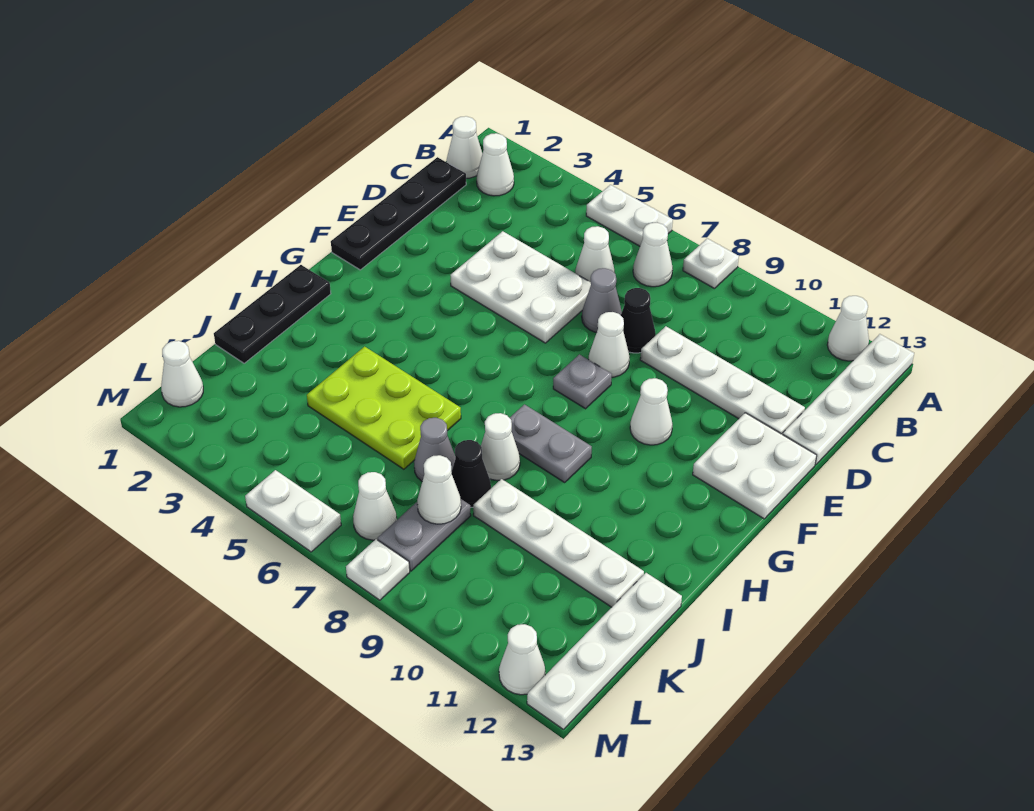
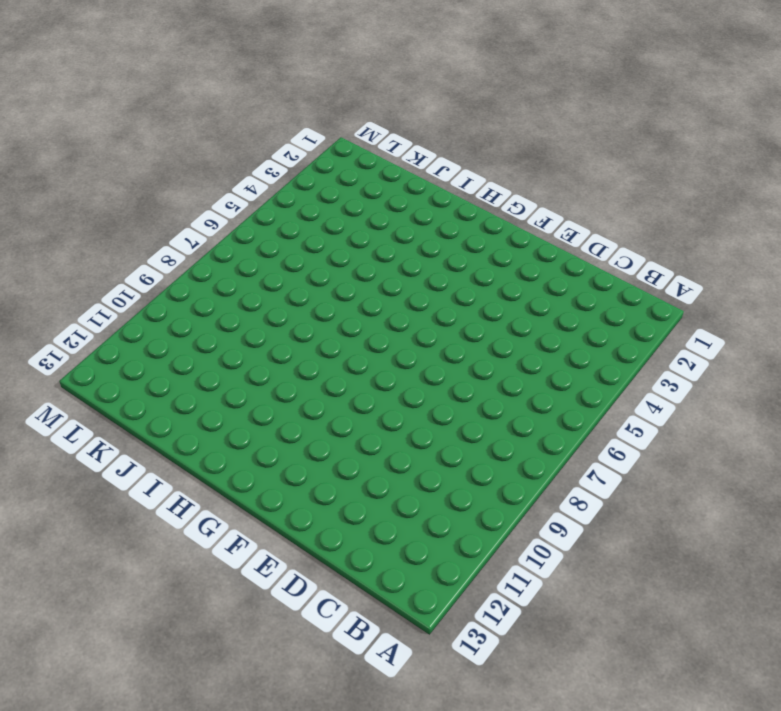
none -> white plate A5:A6 level 1
none -> white plate A8 level 1
none -> white cone A12 level 1
none -> white plate A13:D13 level 1

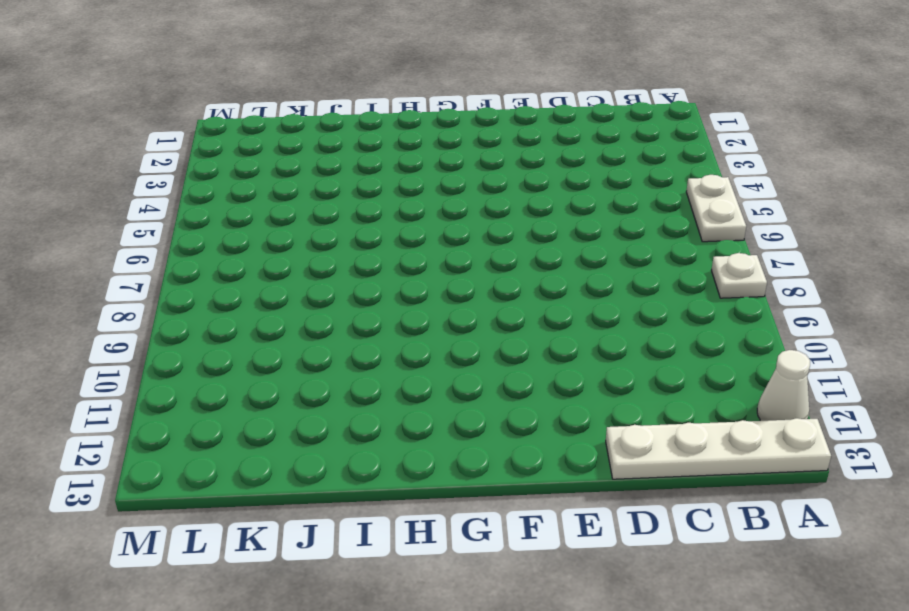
none -> white cone B1 level 1
none -> white cone B2 level 1
none -> white cone B7 level 1
none -> black plate C1:F1 level 1

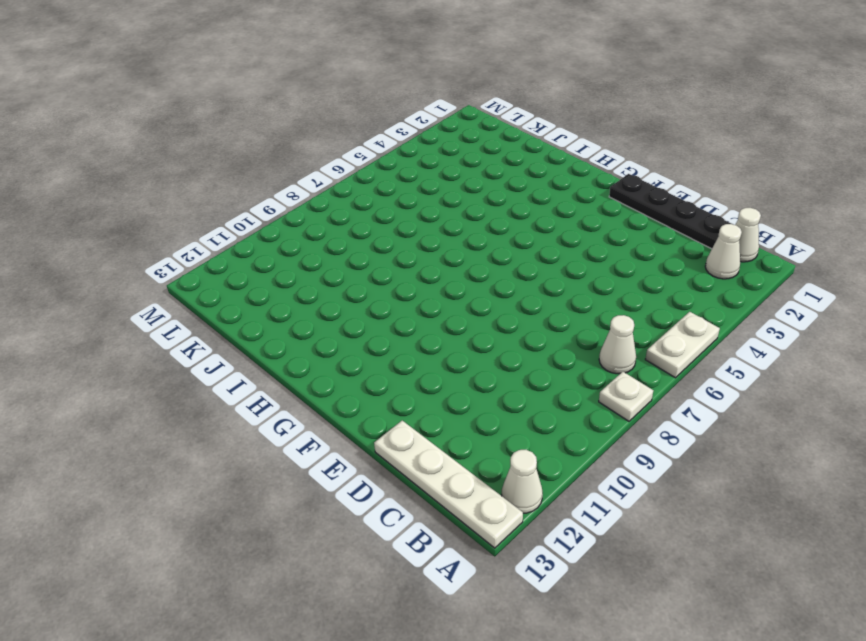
none -> white cone C6 level 1
none -> white plate D4:E6 level 1
none -> grey cone D7 level 1
none -> black cone D8 level 1

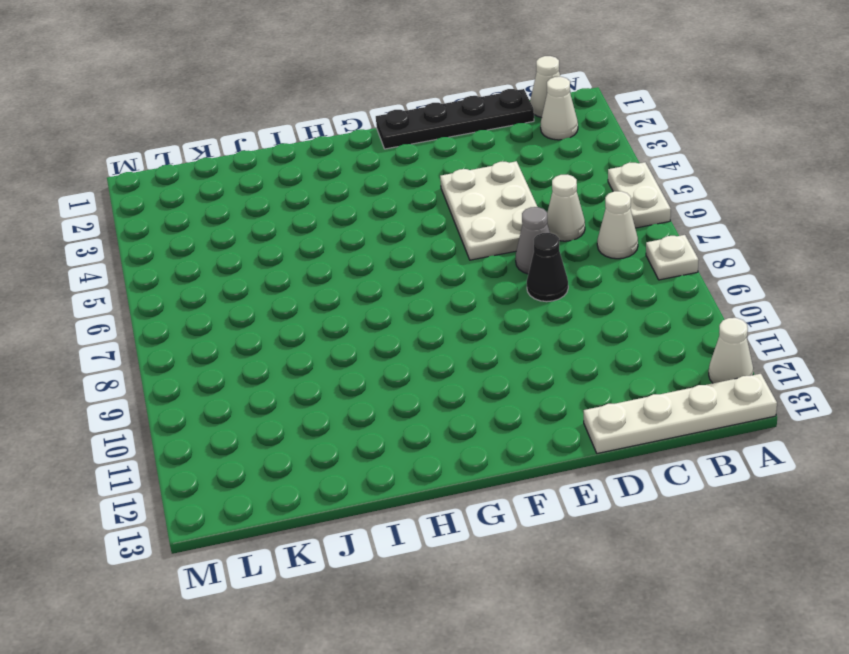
none -> white plate D9:D12 level 1
none -> white cone E8 level 1
none -> white plate E12:F13 level 1
none -> grey plate F8 level 1

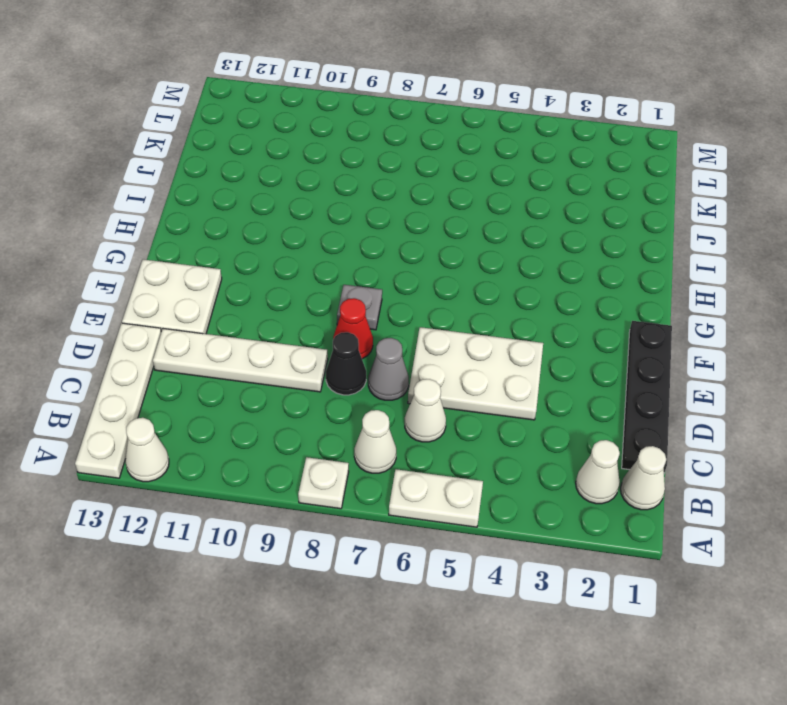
red cone E8 level 1 -> white cone E8 level 1
none -> white cone F10 level 1
none -> black plate H1:J1 level 1
none -> grey plate H8:H9 level 1
none -> lime plate I4:J6 level 1

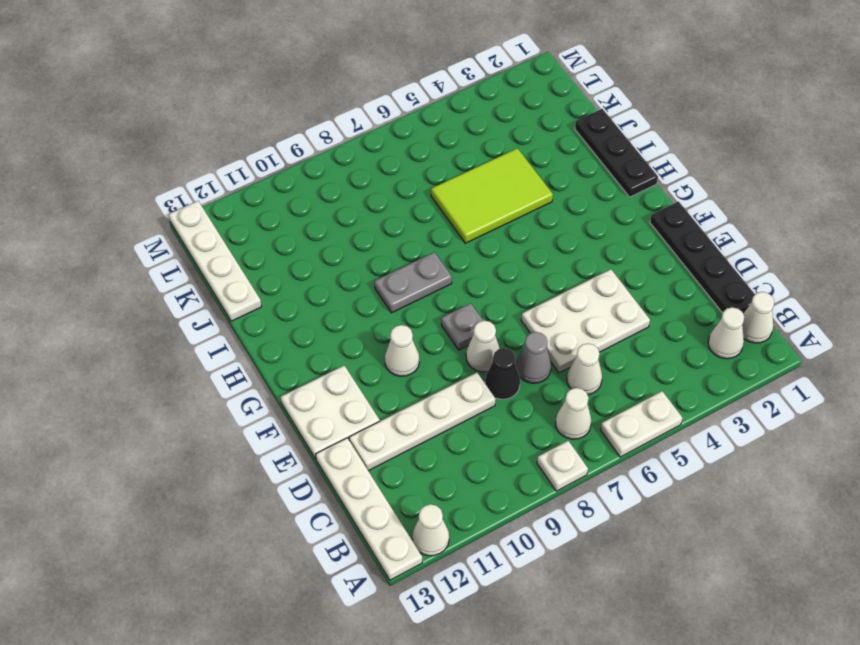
lime tile I4:J6 level 1 -> lime plate I4:J6 level 1
none -> white cone I8 level 1
none -> grey cone J7 level 1
none -> black cone J8 level 1
none -> white plate J9:J12 level 1

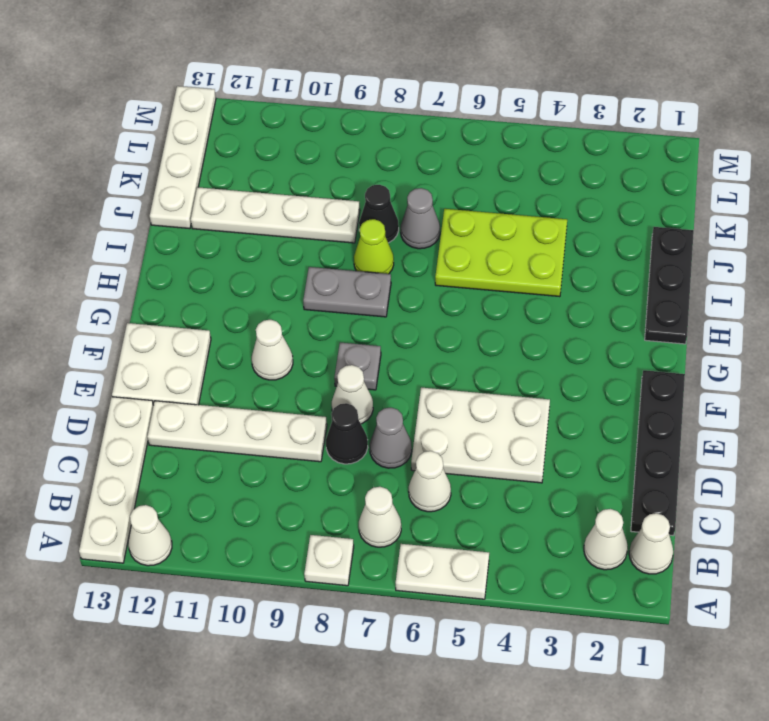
lime cone I8 level 1 -> white cone I8 level 1
none -> grey plate K8:L8 level 1
none -> white cone L1 level 1
none -> white cone L7 level 1
none -> white plate M5:M6 level 1

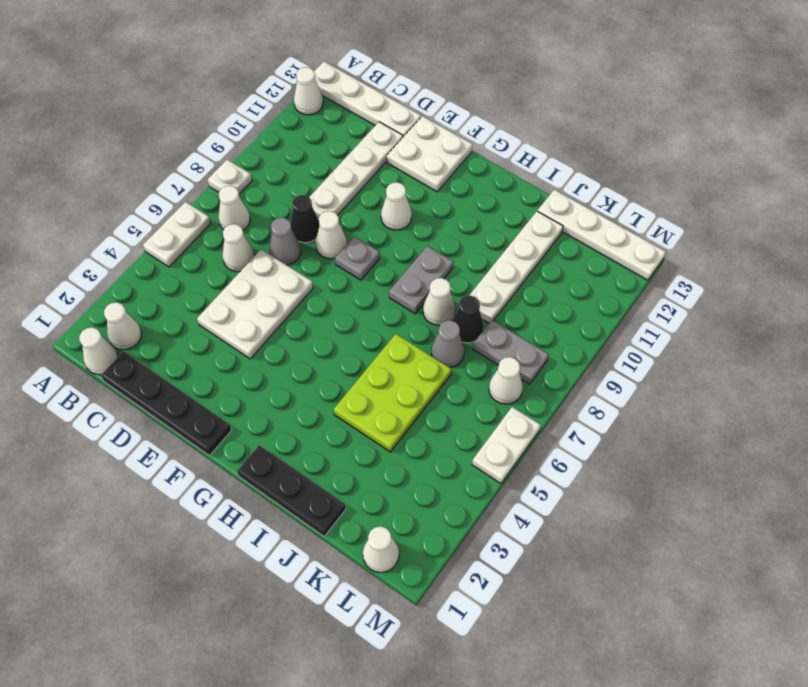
none -> white plate M8 level 1
none -> white cone M12 level 1
none -> white cone K8 level 2

